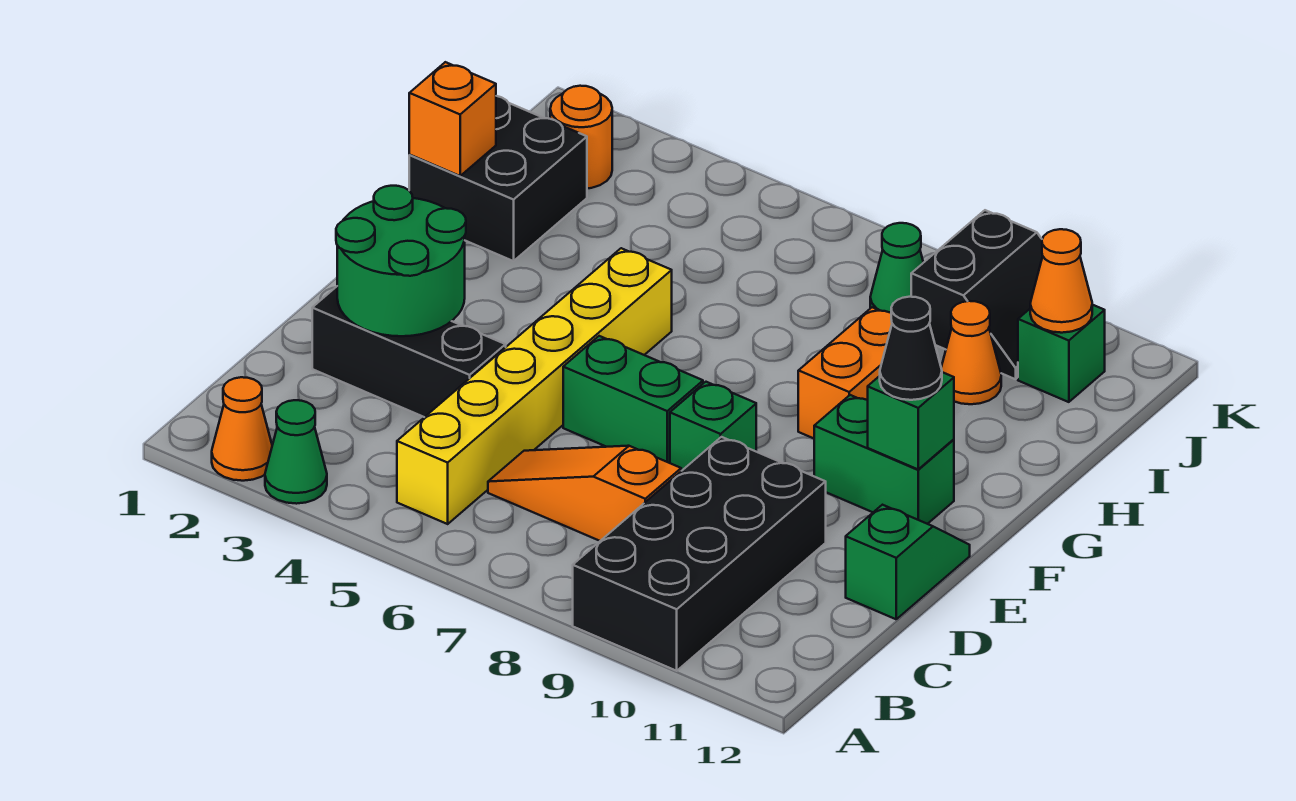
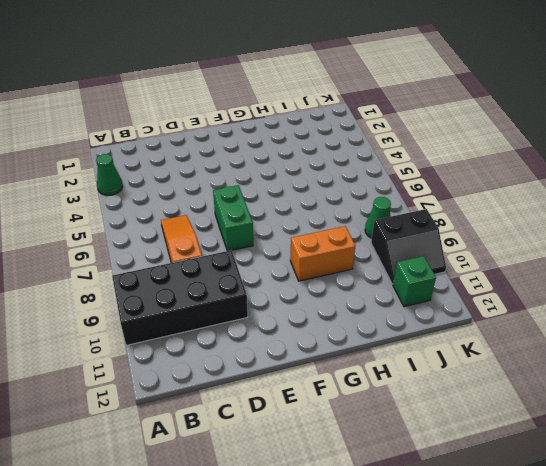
none -> orange cone A2 level 1
none -> yellow brick B5:G5 level 1
none -> black brick D2:D4 level 1

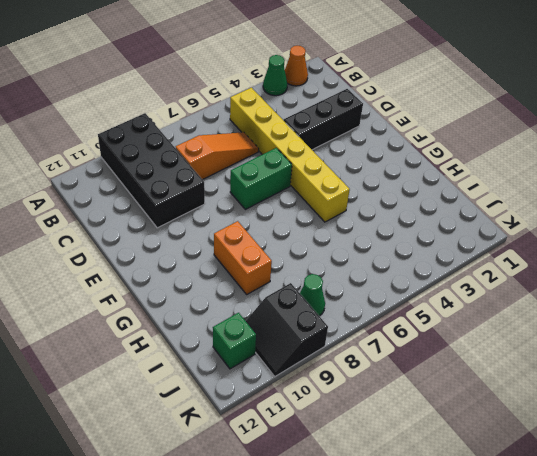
none -> green slope D12:E12 level 1 top D
none -> green brick E8 level 1
none -> green brick F10:F11 level 1

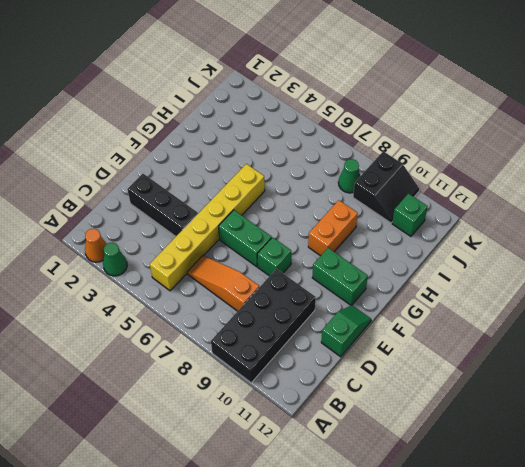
none -> black brick H1:I2 level 1
none -> orange cone I10 level 1
none -> orange round brick J2 level 1

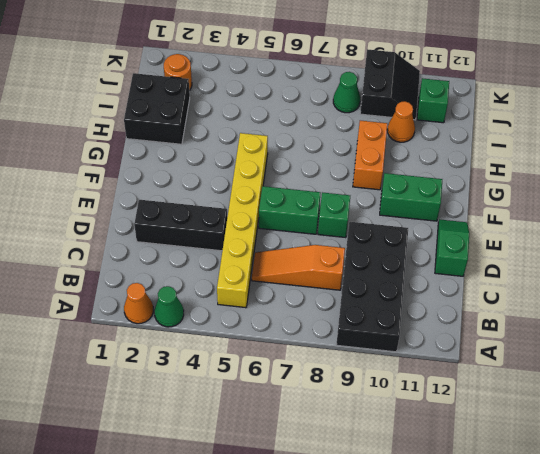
none -> green round brick D2:E3 level 2
none -> green brick F11 level 2
none -> orange brick H1 level 2

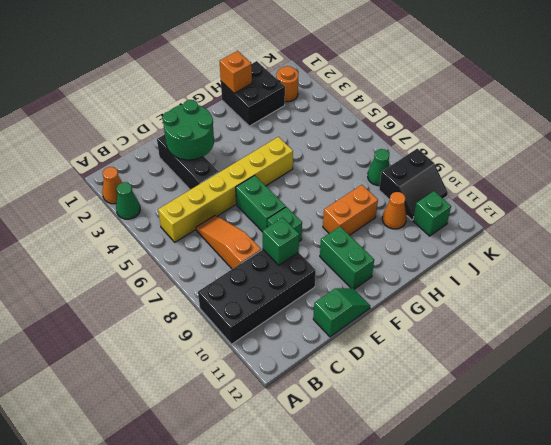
green brick D9 level 2 -> green brick F11 level 2
none -> orange cone J11 level 2
none -> black cone F11 level 3

